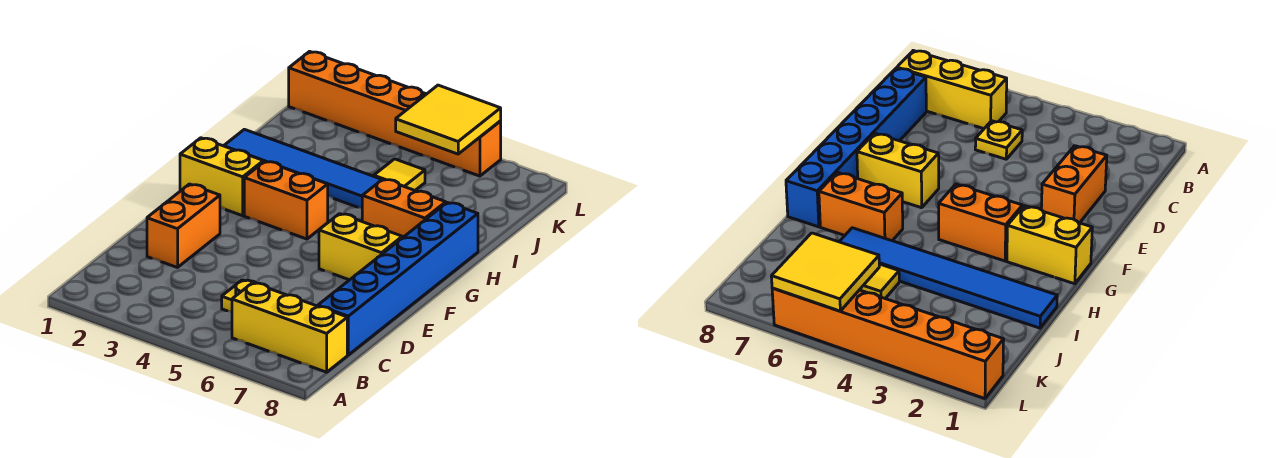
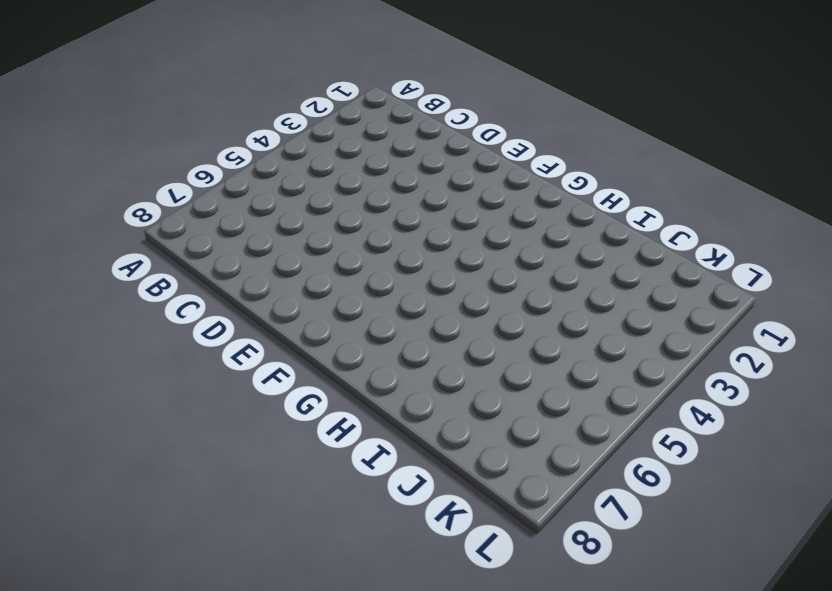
none -> yellow brick B6:B8 level 1
none -> yellow plate C5 level 1
none -> blue brick C8:H8 level 1

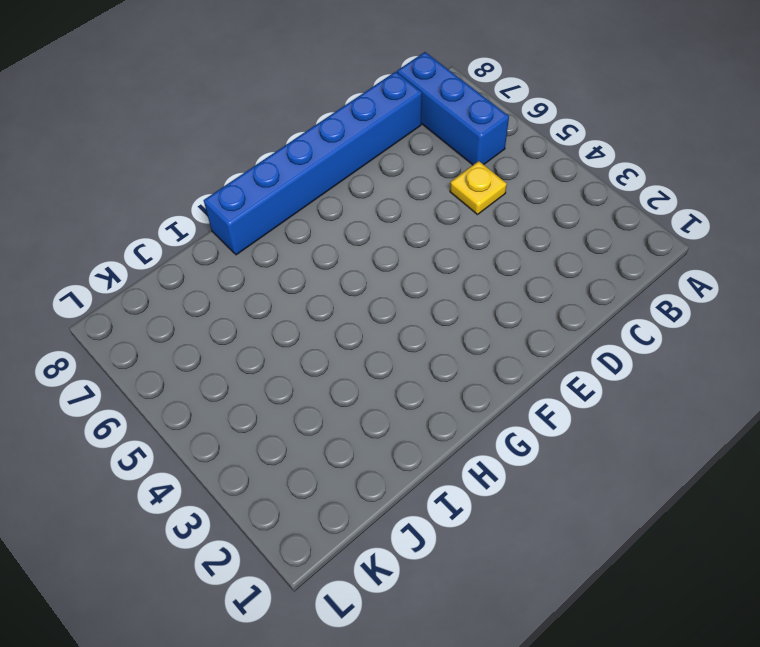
blue brick B6:B8 level 1 -> yellow brick B6:B8 level 1
none -> orange brick D2:E2 level 1
none -> yellow brick F6:F7 level 1
none -> yellow brick G1:G2 level 1

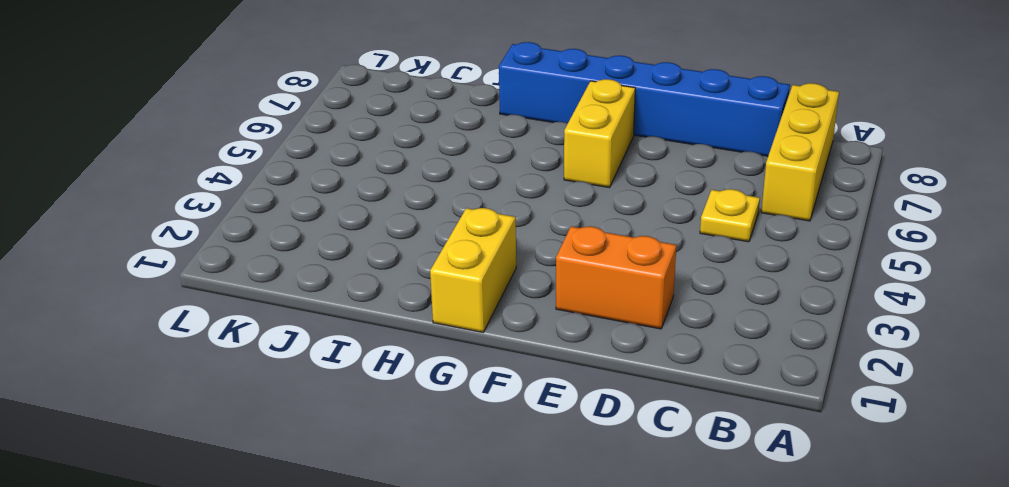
none -> orange brick G3:G4 level 1
none -> orange brick H6:H7 level 1
none -> blue tile I1:I6 level 1

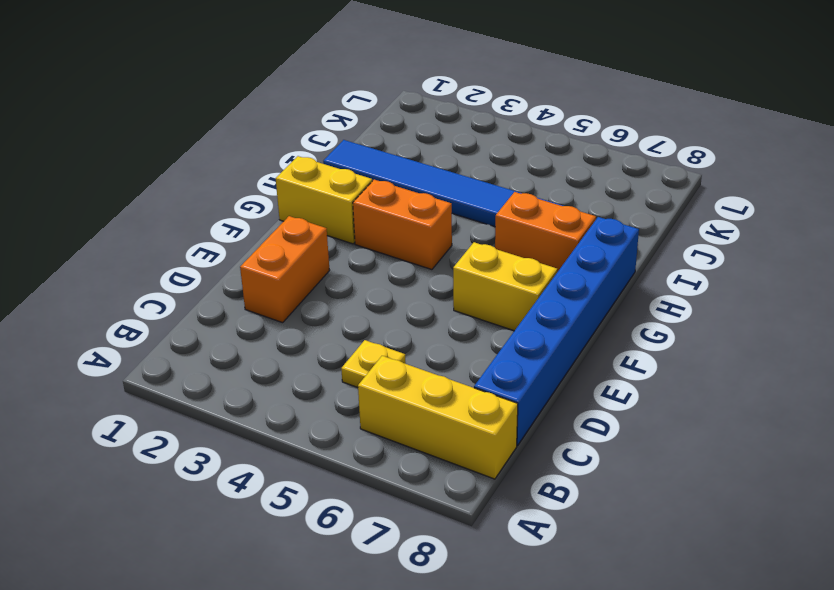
none -> yellow tile J5 level 1
none -> orange brick L1:L6 level 1
none -> yellow tile K5:L6 level 2

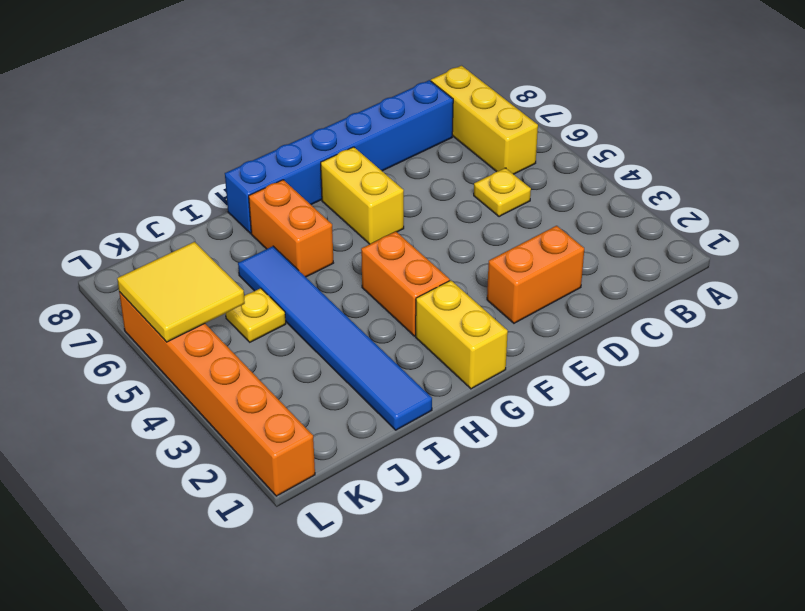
yellow plate J5 level 1 -> yellow tile J5 level 1

